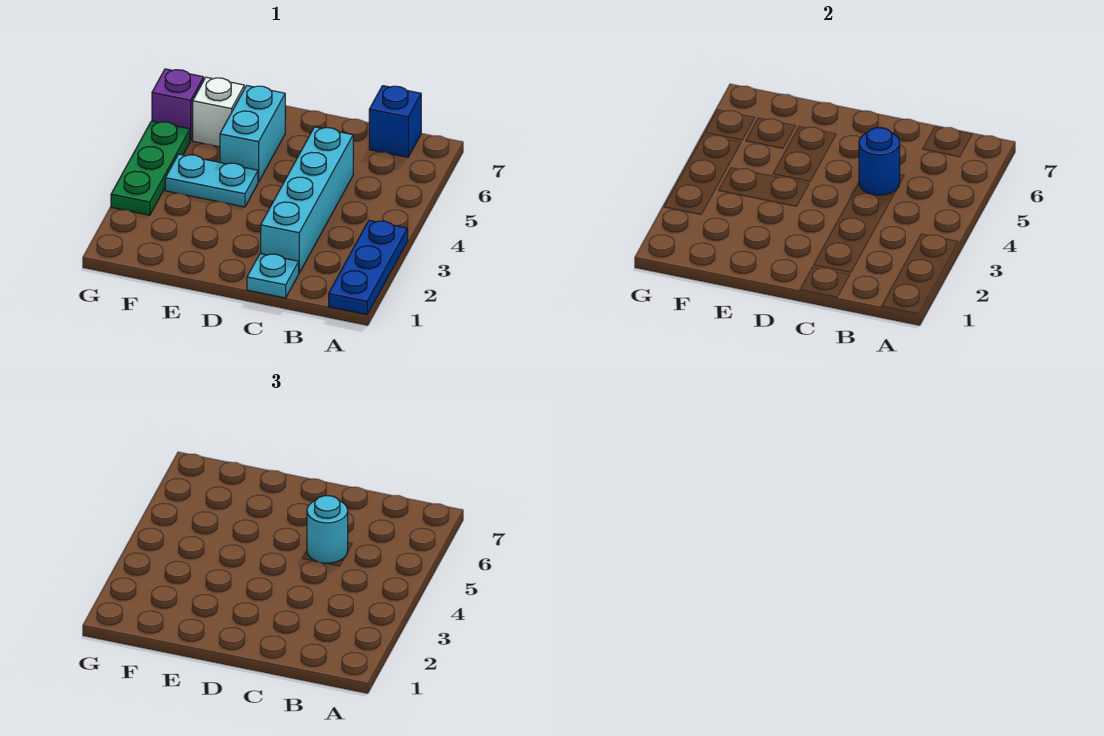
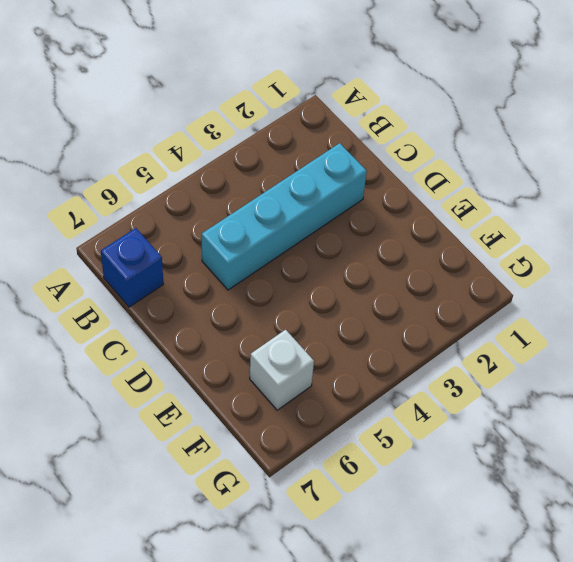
none -> blue plate A1:A3 level 1
none -> cyan plate C1 level 1

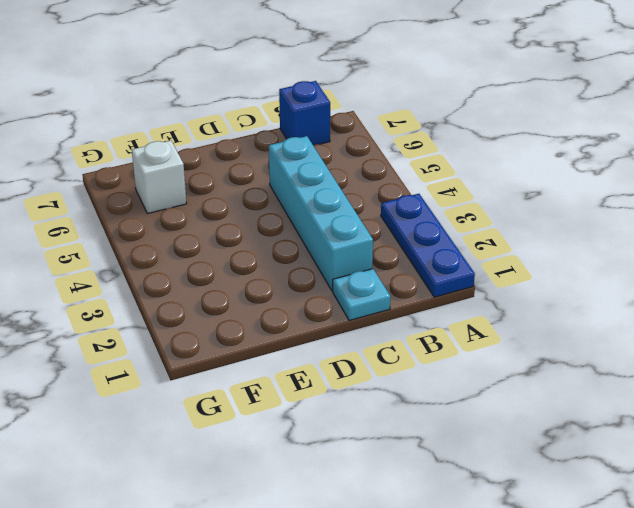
none -> cyan plate E4:F4 level 1
none -> cyan brick E5:E6 level 1

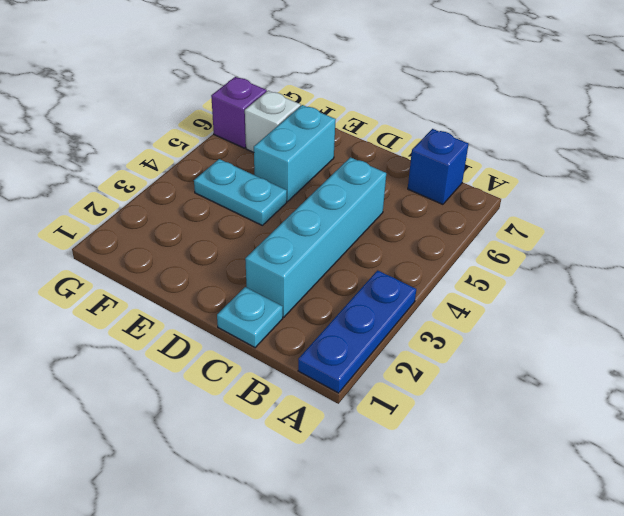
none -> green plate G3:G5 level 1
none -> blue round brick C5 level 2

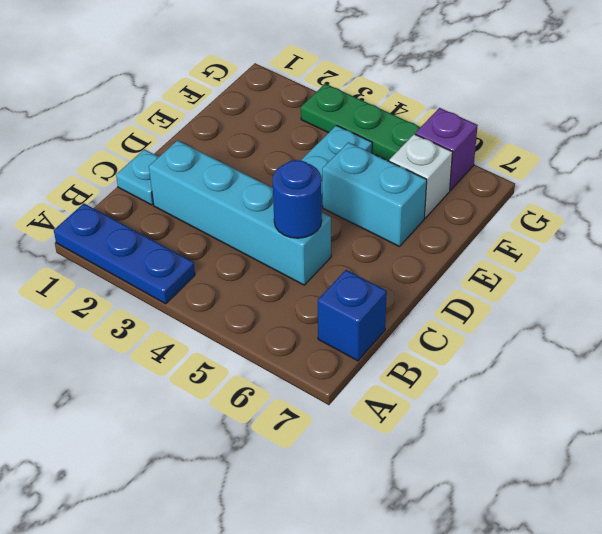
none -> cyan round brick C5 level 3

